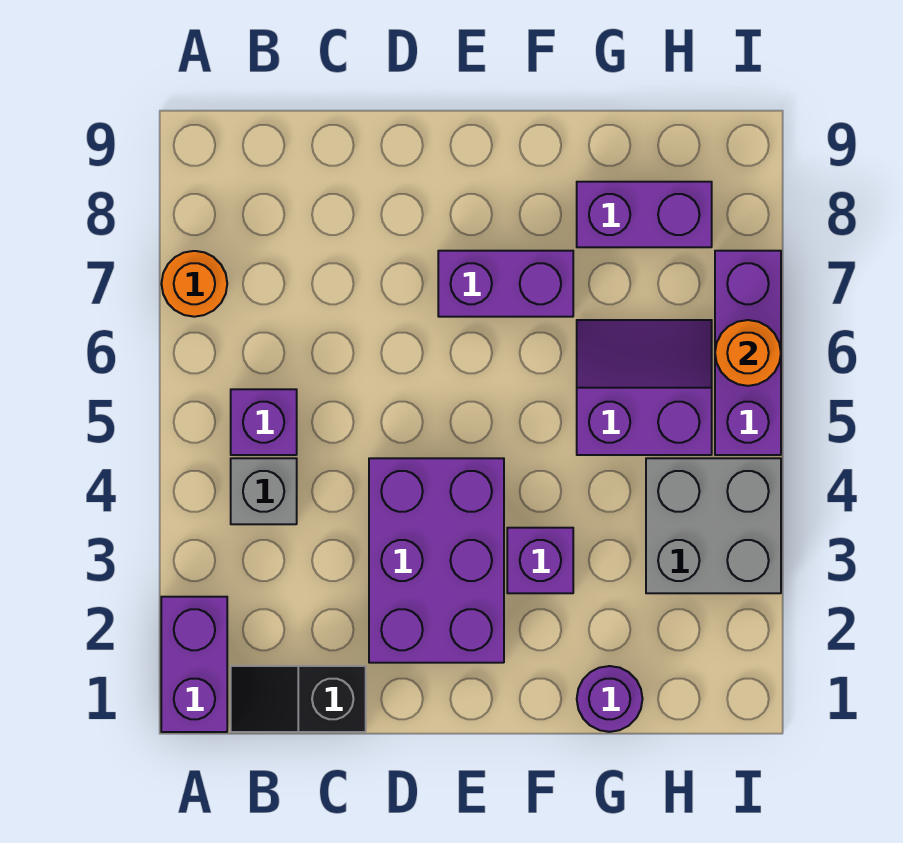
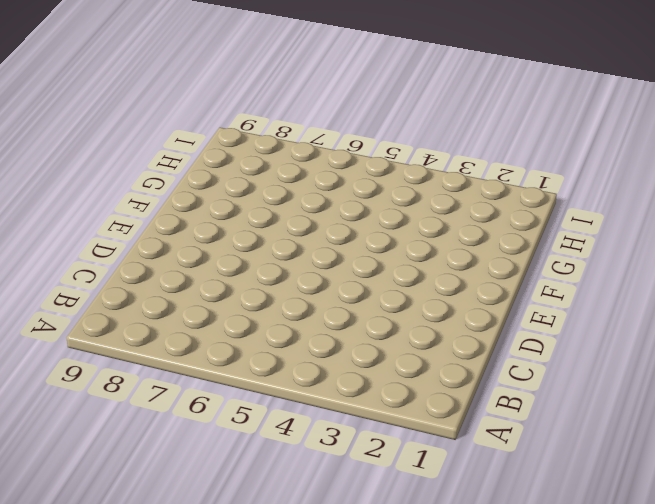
none -> purple brick A1:A2 level 1
none -> orange round brick A7 level 1
none -> black slope B1:C1 level 1 top C

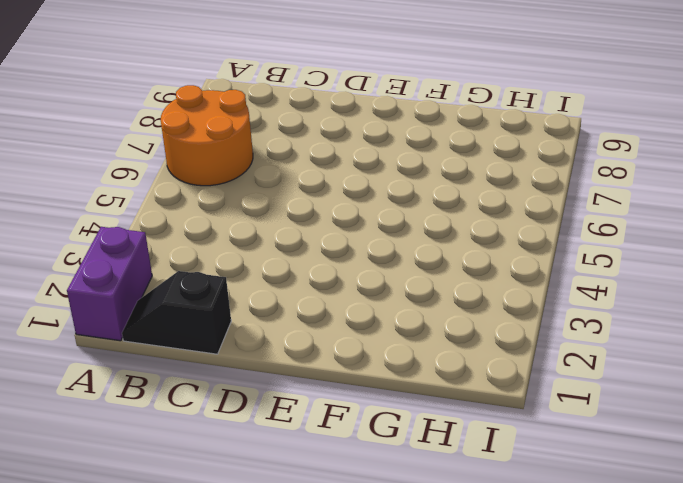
orange round brick A6:B7 level 1 -> orange round brick A7 level 1
none -> grey brick B4 level 1
none -> purple brick B5 level 1
none -> purple brick D2:E4 level 1

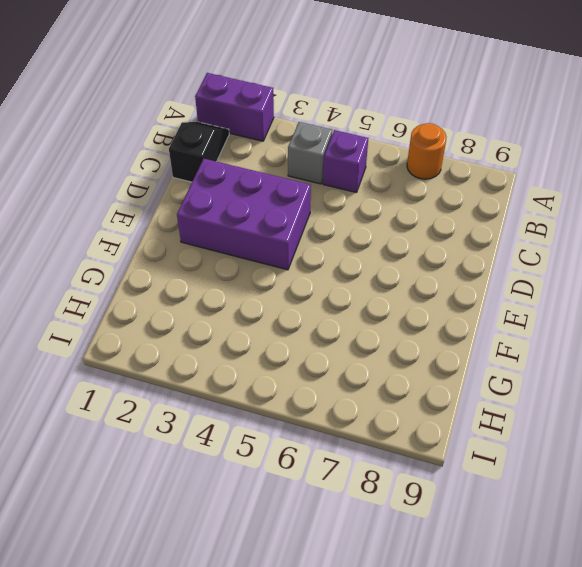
none -> purple brick E7:F7 level 1
none -> purple brick F3 level 1
none -> purple round brick G1 level 1

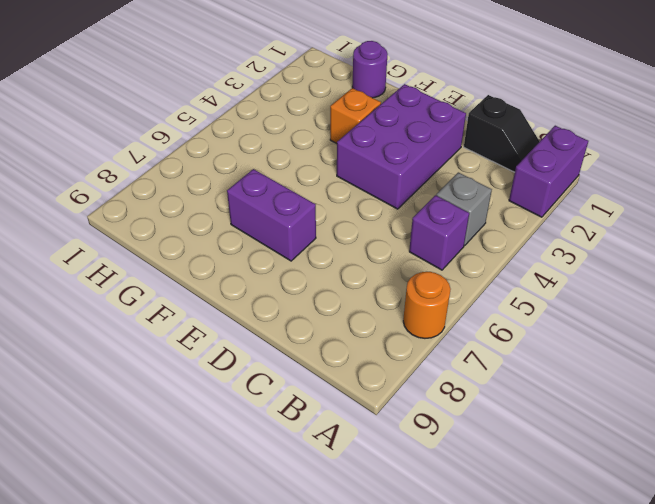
orange brick F3 level 1 -> purple brick F3 level 1
none -> purple slope G5:H6 level 1 top 5
none -> purple brick G8:H8 level 1
none -> grey brick H3:I4 level 1

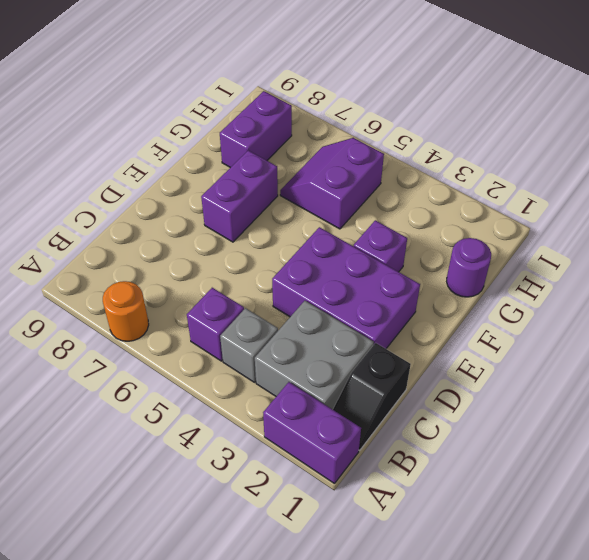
grey brick B2:C3 level 1 -> grey brick H3:I4 level 1
none -> purple brick I5:I7 level 1
none -> orange round brick I6 level 2

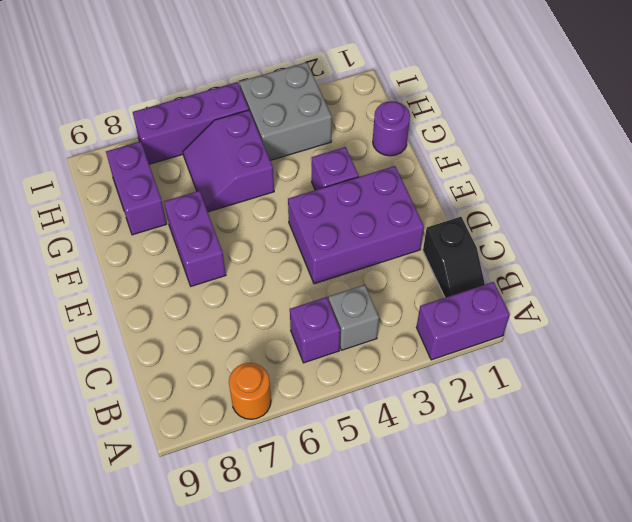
none -> orange round brick I6 level 2

